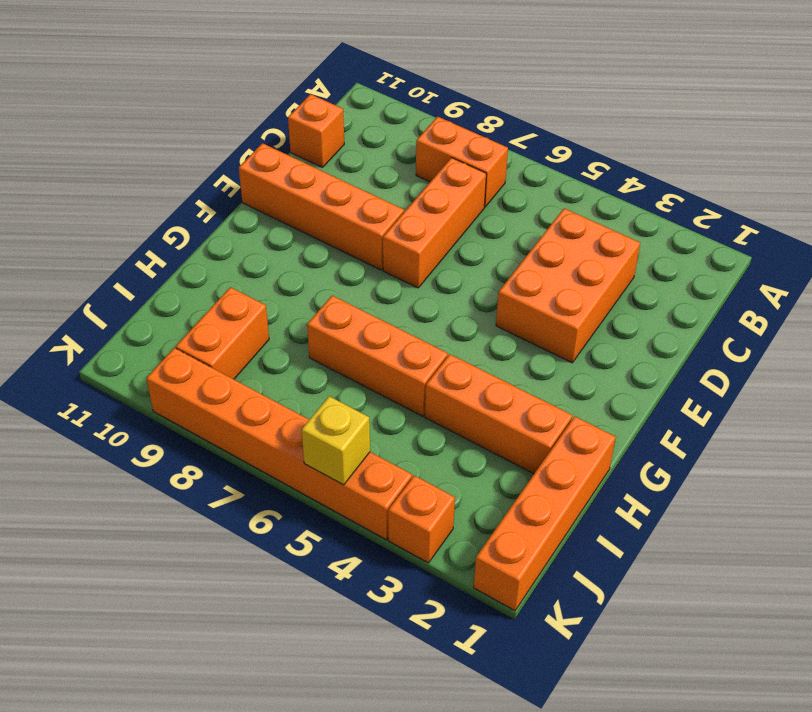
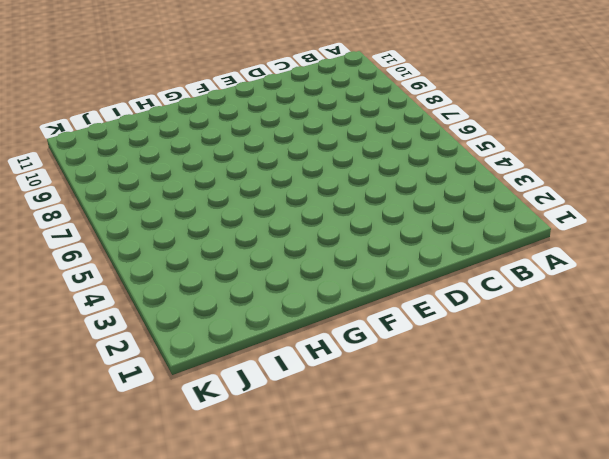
none -> orange brick B7:B8 level 1
none -> orange brick C3:E4 level 1
none -> orange brick C7:E7 level 1

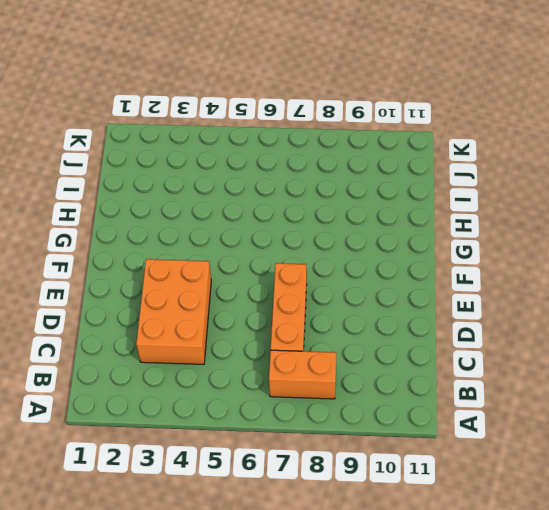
none -> orange brick C11 level 1
none -> orange brick E8:E11 level 1
none -> orange brick H1:K1 level 1

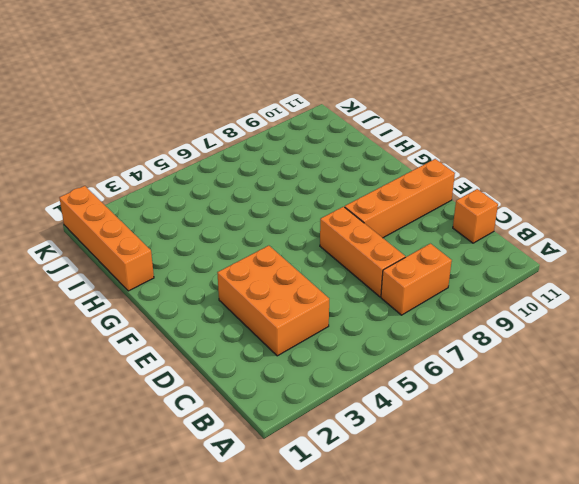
none -> orange brick H2:H4 level 1
none -> orange brick H5:H7 level 1
none -> orange brick I9:J9 level 1

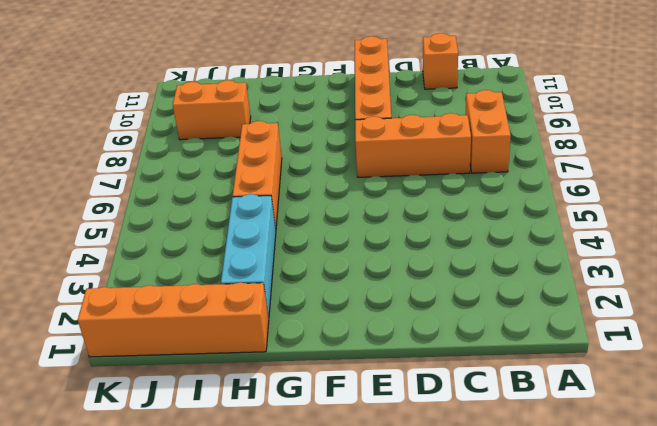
cyan brick H2:H4 level 1 -> orange brick H2:H4 level 1
none -> orange brick C3:E4 level 1
none -> orange brick K3 level 1
none -> orange brick K4:K9 level 1

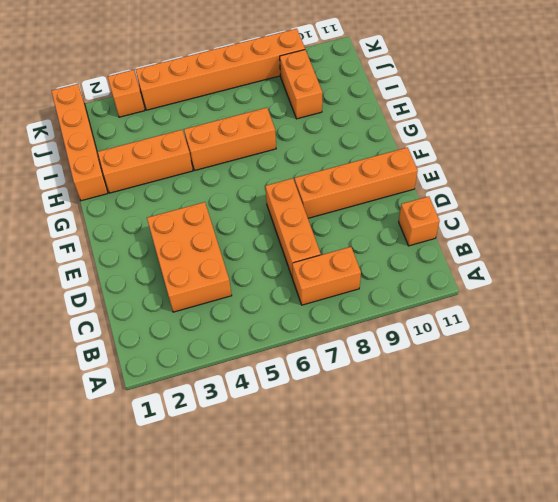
none -> yellow brick K5 level 2

